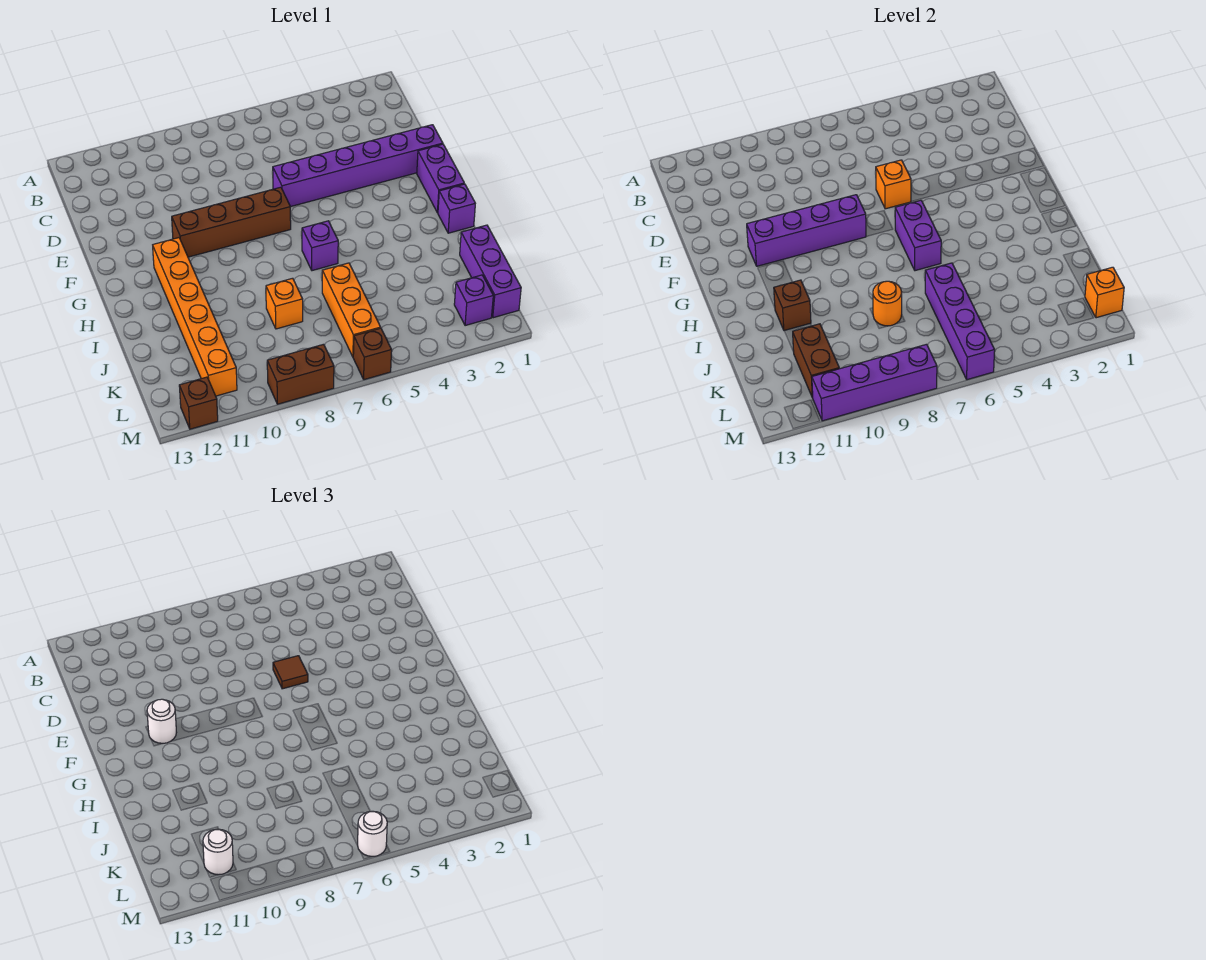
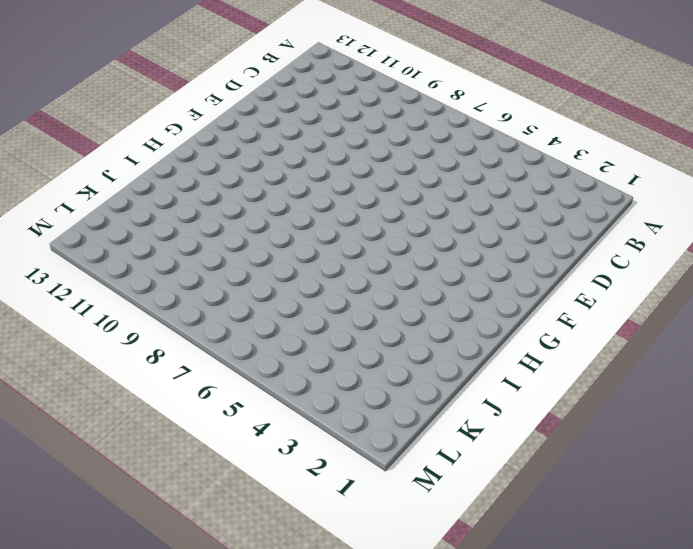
none -> purple brick E1:E6 level 1
none -> purple brick F1:G1 level 1
none -> brown brick F7:F10 level 1

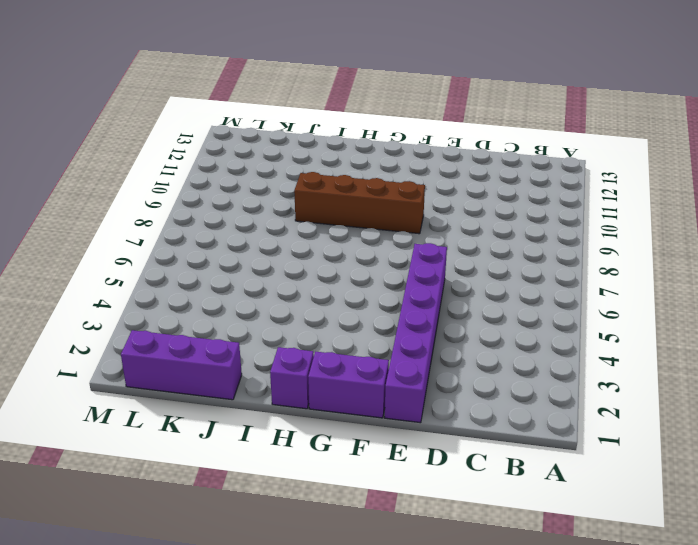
brown brick F9:I9 level 1 -> brown brick F7:F10 level 1
none -> orange brick G11:L11 level 1
none -> purple brick H6 level 1
none -> orange brick J6:L6 level 1

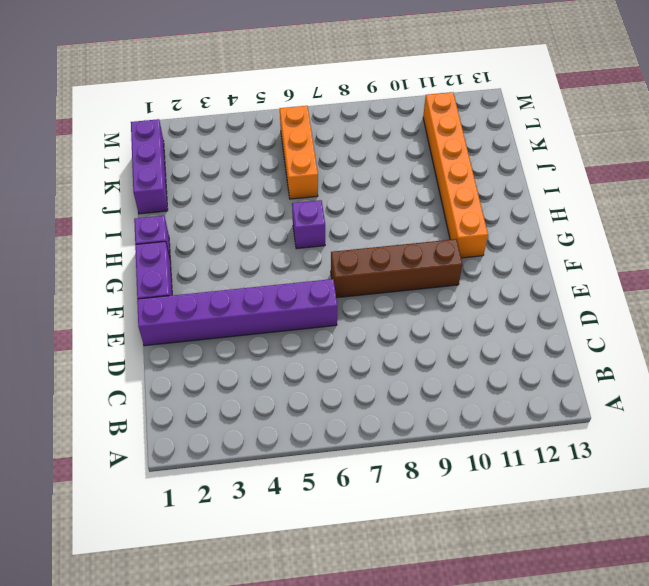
none -> orange brick J8 level 1
none -> purple brick L2 level 1
none -> brown brick M6 level 1

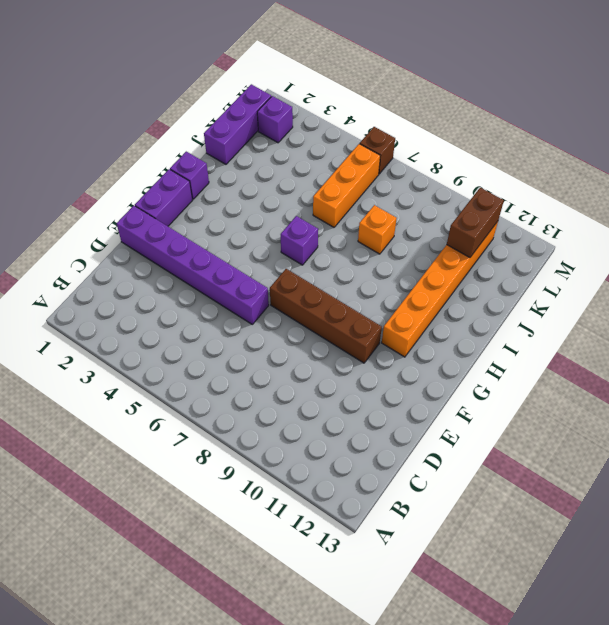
none -> brown brick M8:M9 level 1
none -> brown brick M12 level 1
none -> orange brick E6 level 2

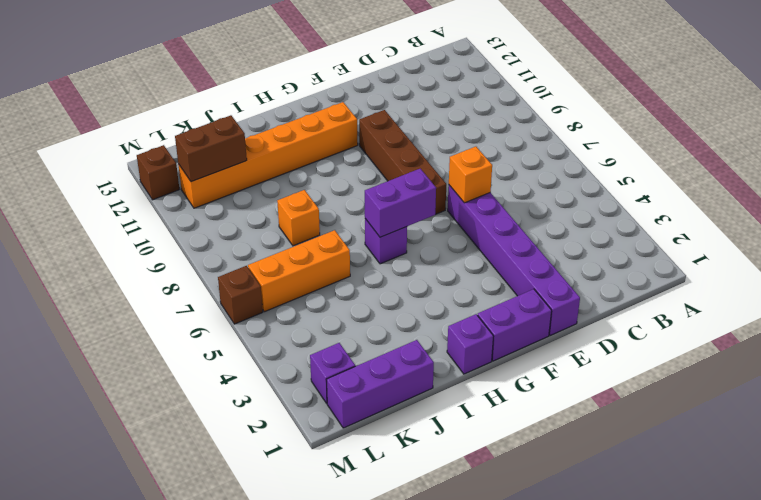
none -> brown brick M8:M9 level 1
none -> purple brick F8:F11 level 2
none -> brown brick I11 level 2

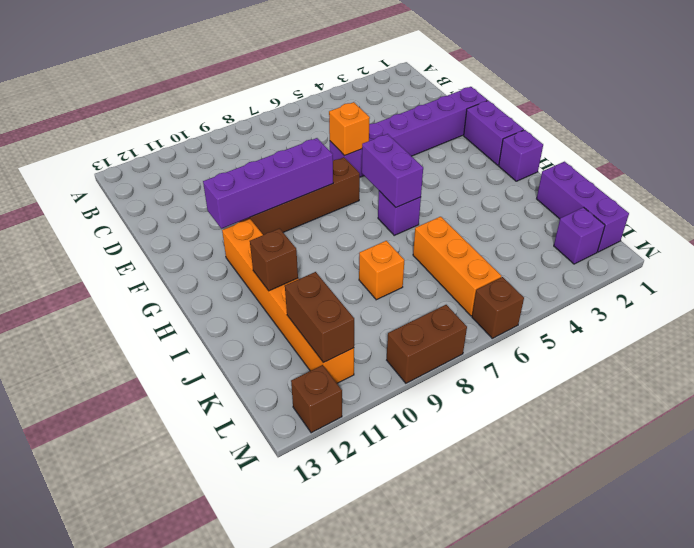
none -> purple brick J6:M6 level 2
none -> orange round brick J8 level 2
none -> orange brick L1 level 2

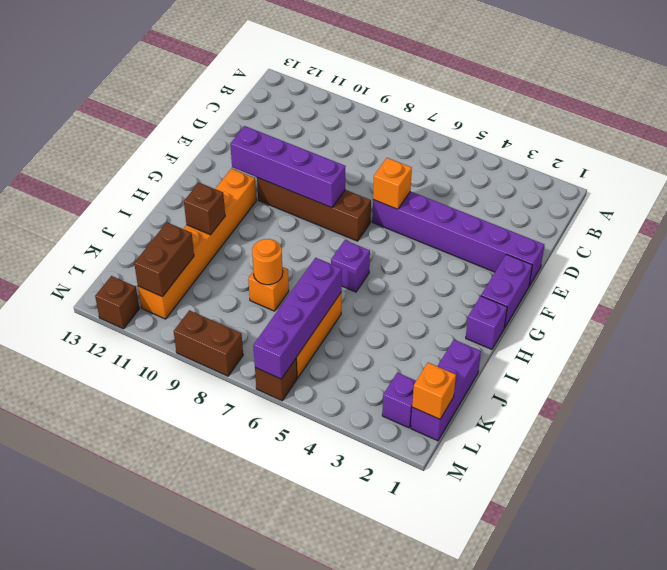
none -> purple brick G6:H6 level 2
none -> purple brick M8:M11 level 2
none -> brown tile E6 level 3

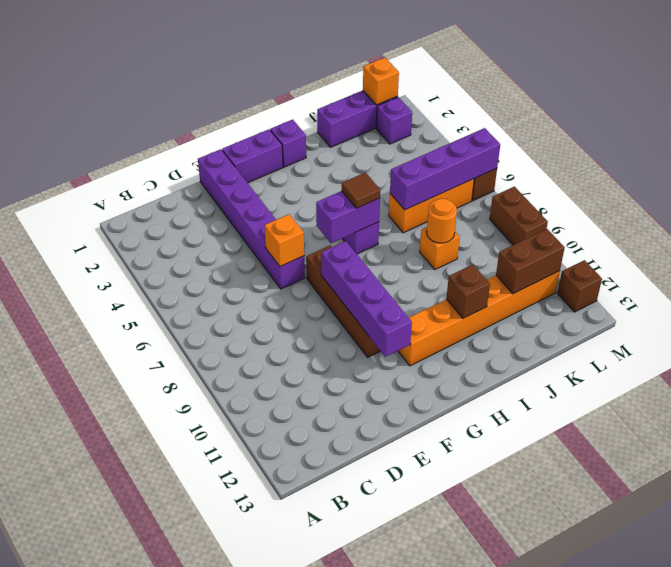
brown tile H6 level 3 -> brown tile E6 level 3
none -> purple brick M8:M11 level 2
none -> white round brick F11 level 3
none -> white round brick L11 level 3

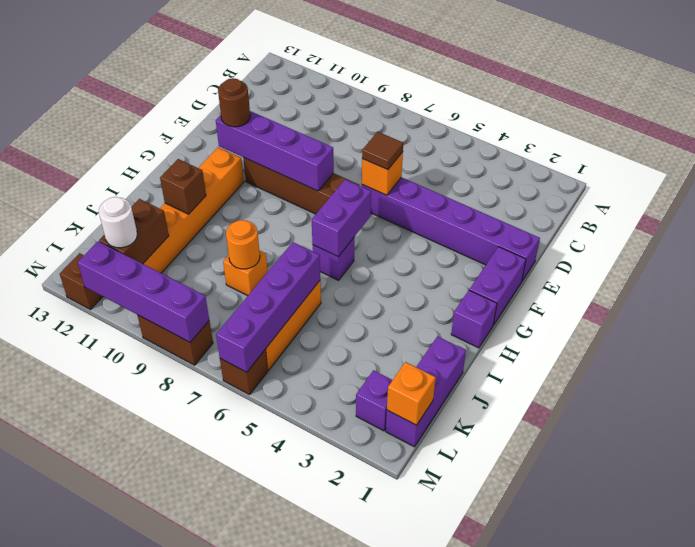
brown round brick F11 level 3 -> white round brick F11 level 3
none -> white round brick M6 level 3

